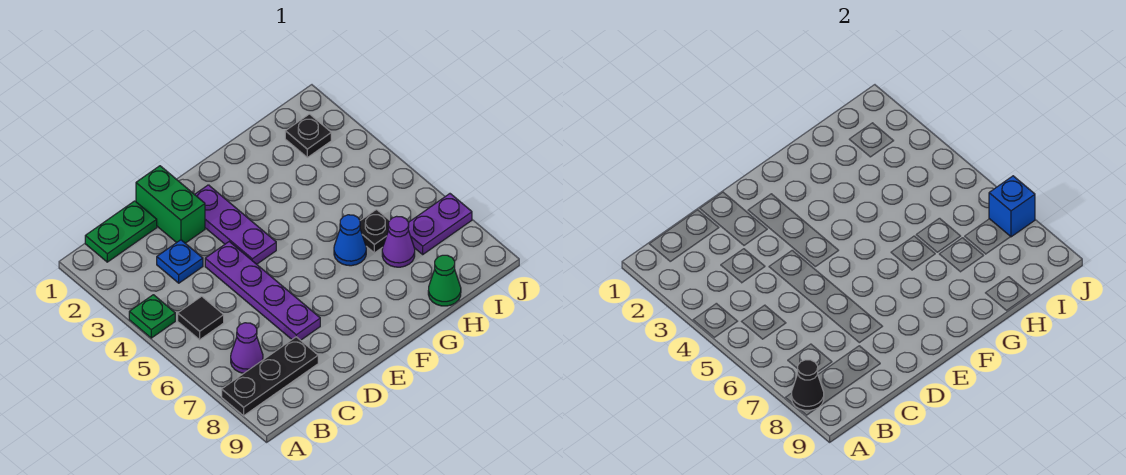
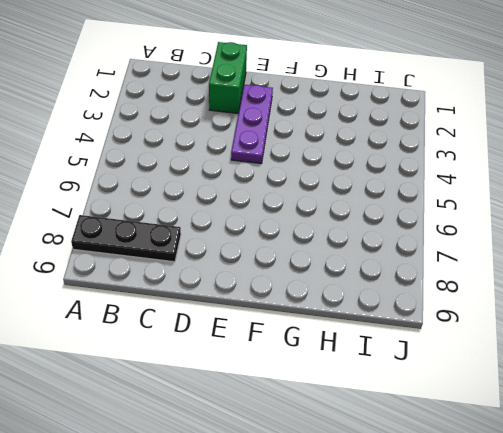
none -> green plate A4 level 1
none -> green plate B1:C1 level 1
none -> black tile B5 level 1

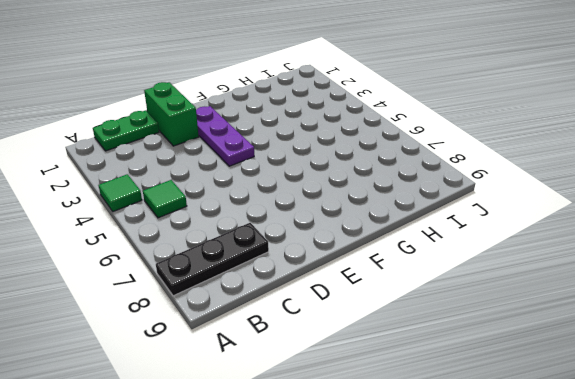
green tile A4 level 1 -> green plate A4 level 1
green tile B5 level 1 -> black tile B5 level 1
none -> purple cone B7 level 1
none -> blue plate C3 level 1
none -> purple plate D4:D7 level 1

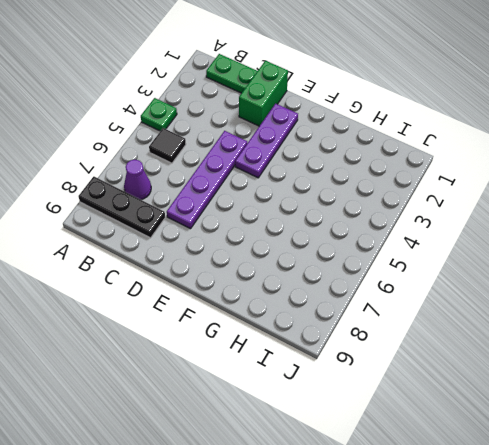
none -> blue plate C3 level 1
none -> blue cone G6 level 1
none -> black plate H6 level 1

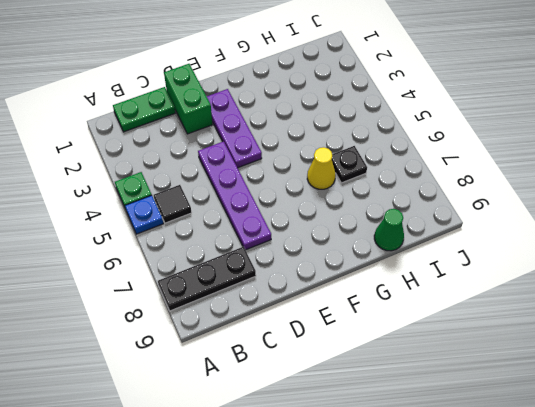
blue plate A5 level 1 -> blue plate C3 level 1
yellow cone G6 level 1 -> blue cone G6 level 1
none -> purple cone B7 level 1
none -> purple cone H7 level 1
none -> black plate I2 level 1

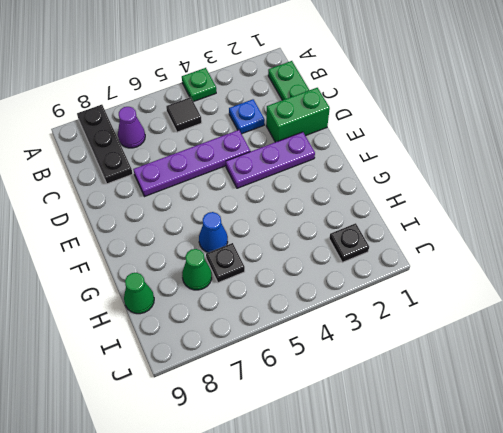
green cone H7 level 1 -> purple cone H7 level 1
none -> purple plate I7:J7 level 1
none -> black cone A8 level 2
none -> blue brick J7 level 2

